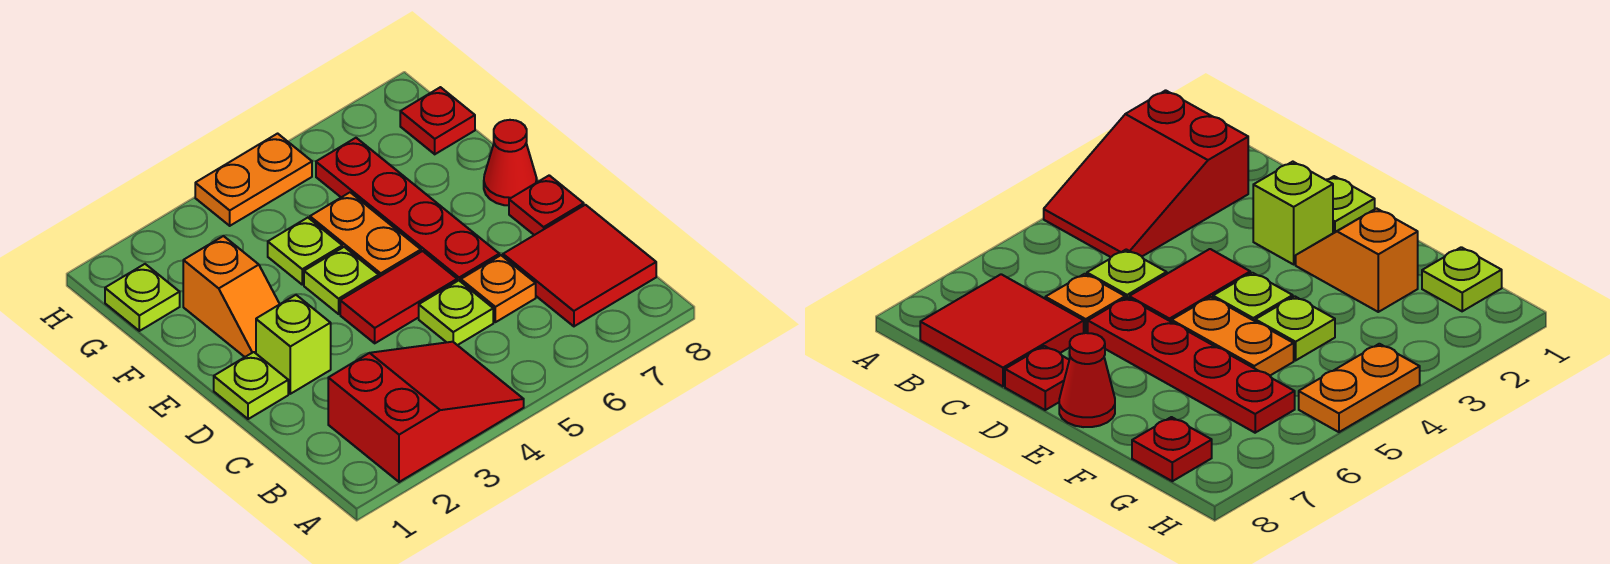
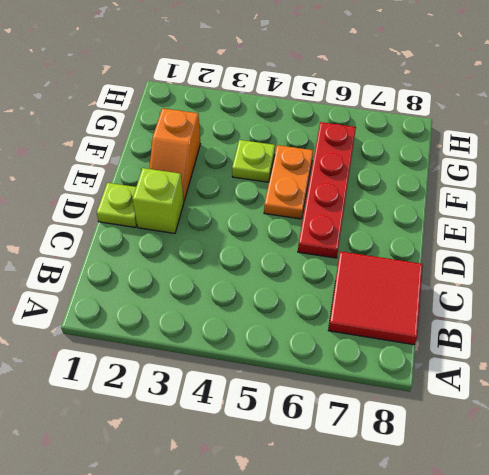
none -> red slope A2:B4 level 1 top 2
none -> lime plate C5 level 1
none -> orange plate C6 level 1

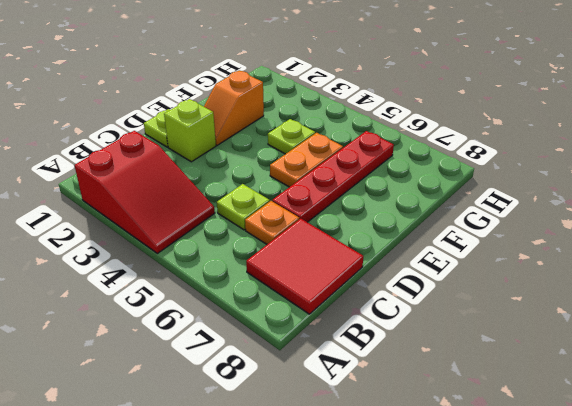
none -> red tile D4:D5 level 1
none -> red plate D8 level 1
none -> lime plate E4 level 1

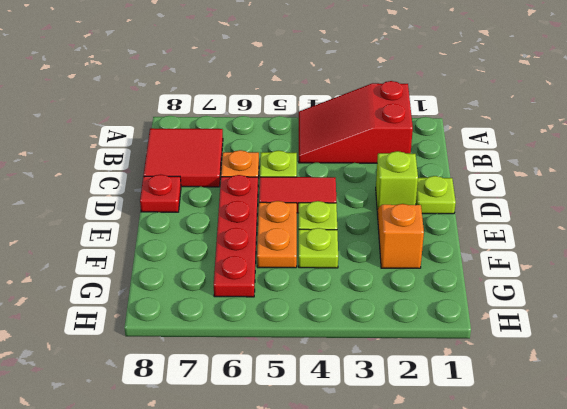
none -> red cone E8 level 1
none -> lime plate G1 level 1
none -> red plate G8 level 1

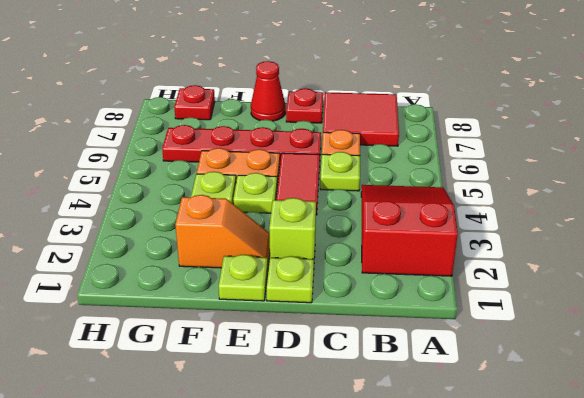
lime plate E1 level 1 -> lime plate G1 level 1
none -> orange plate H4:H5 level 1

